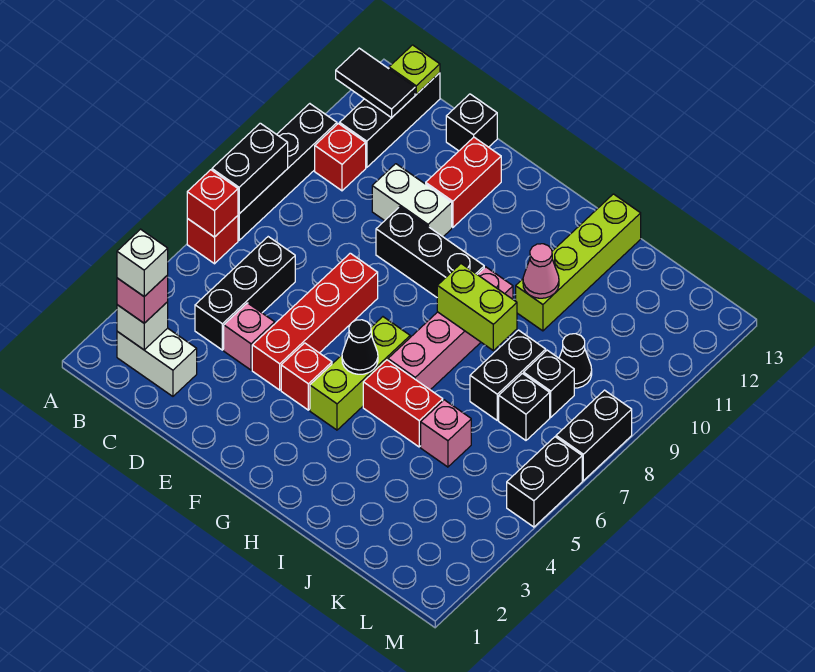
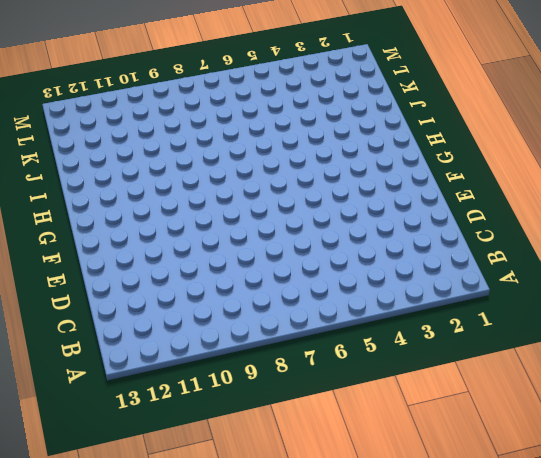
none -> red brick A6 level 1
none -> black brick A7:A10 level 1
none -> white brick B2:C2 level 1
none -> red brick B10 level 1

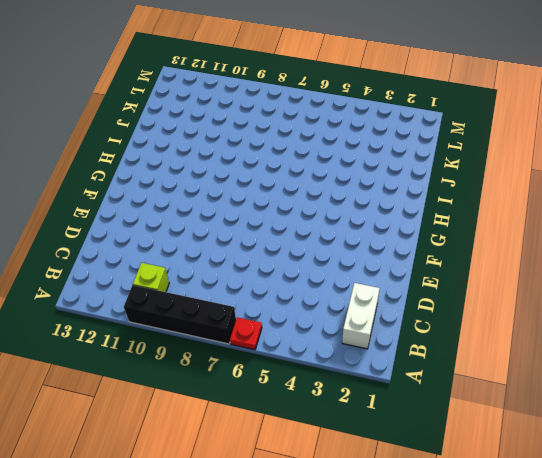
red plate A6 level 1 -> red brick A6 level 1
lime brick B10 level 1 -> red brick B10 level 1
none -> black brick B11:B13 level 1
none -> black brick C4:C6 level 1
none -> pink brick D4 level 1
none -> white brick D10:E10 level 1

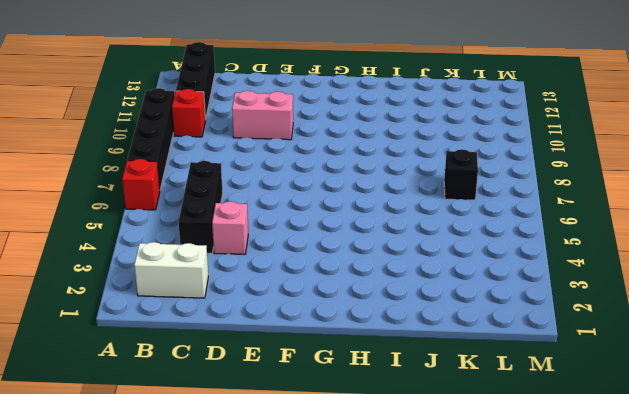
pink brick D10:E10 level 1 -> white brick D10:E10 level 1
none -> black brick D13 level 1
none -> red brick E4:E7 level 1
none -> black brick E9:G9 level 1
none -> red brick E11:E12 level 1

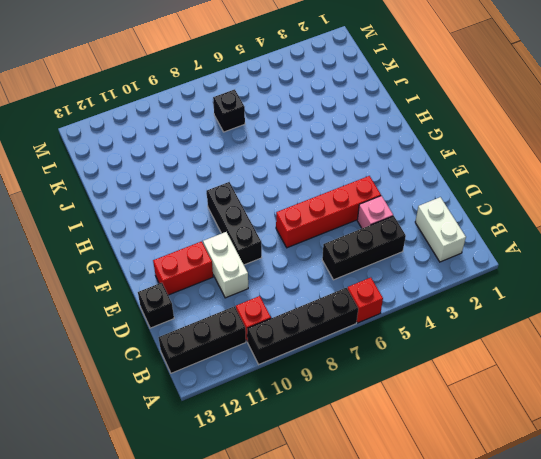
none -> red brick F4 level 1
none -> lime brick G4:G6 level 1
none -> red brick H5:I5 level 1
none -> pink brick H6:H9 level 1

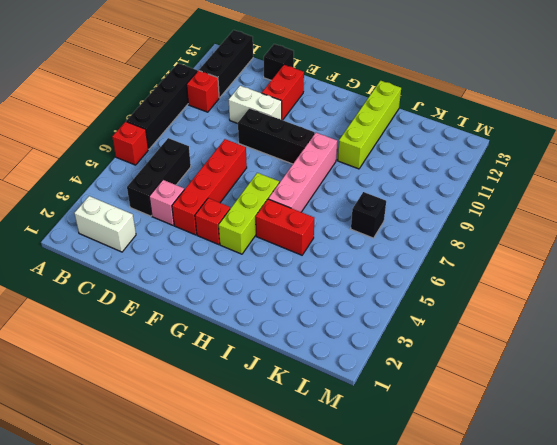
none -> pink brick J5 level 1
none -> black brick J7:J8 level 1
none -> black brick K8 level 1
none -> black cone K9 level 1

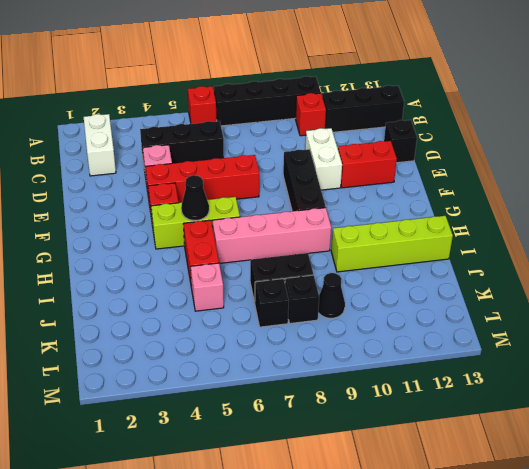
none -> black brick M5:M6 level 1
none -> black brick M7:M8 level 1
none -> red brick A6 level 2
none -> black brick A7:A8 level 2

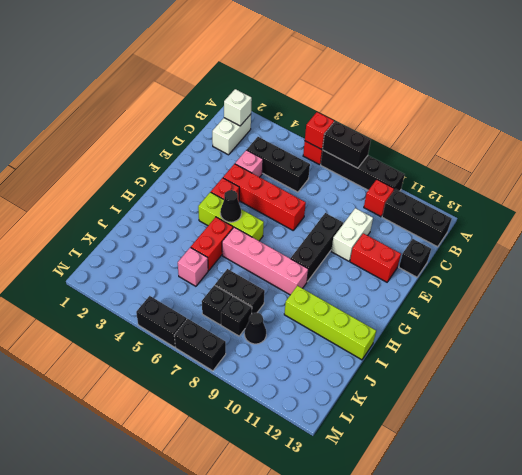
none -> black tile A12:B12 level 2
none -> lime plate B13 level 2
none -> lime brick H8:I8 level 2
none -> pink cone I10 level 2

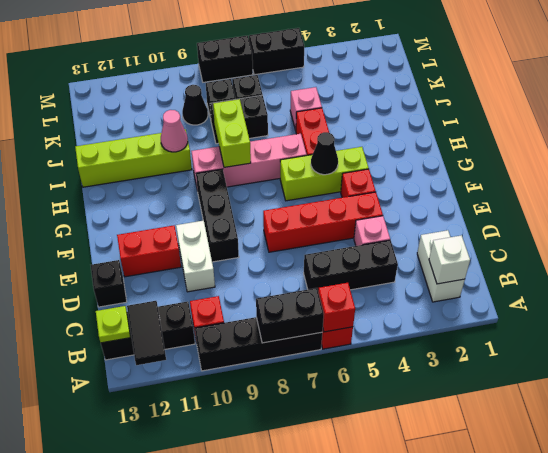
none -> pink brick B2 level 3
none -> white brick B2 level 4

